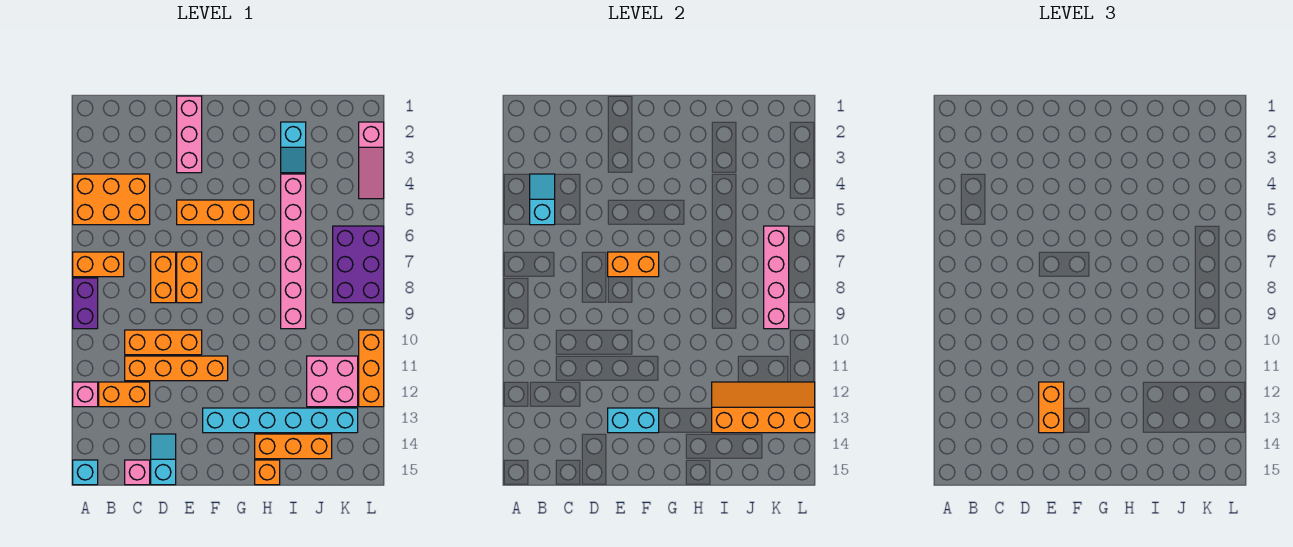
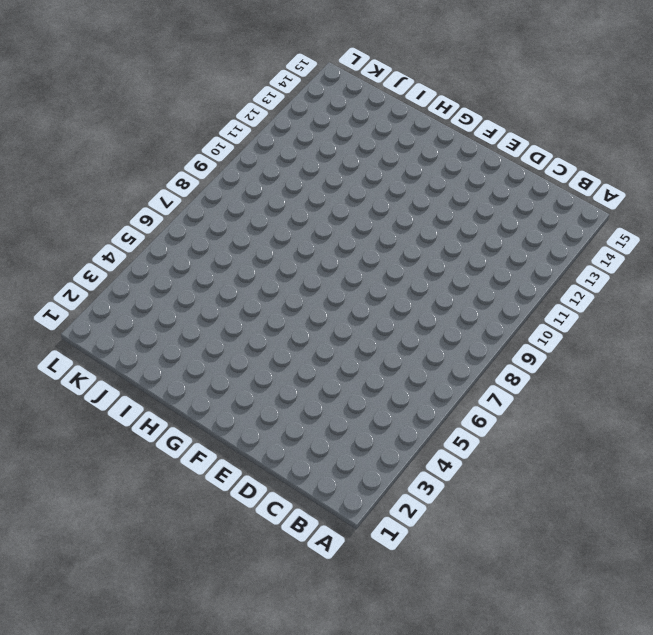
none -> orange brick A4:C5 level 1
none -> orange brick A7:B7 level 1
none -> purple brick A8:A9 level 1

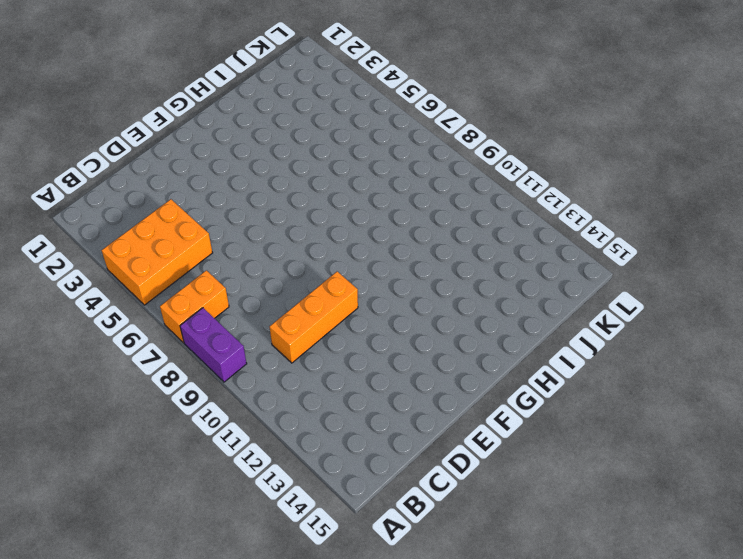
none -> pink brick A12 level 1
none -> cyan brick A15 level 1
none -> orange brick B12:C12 level 1

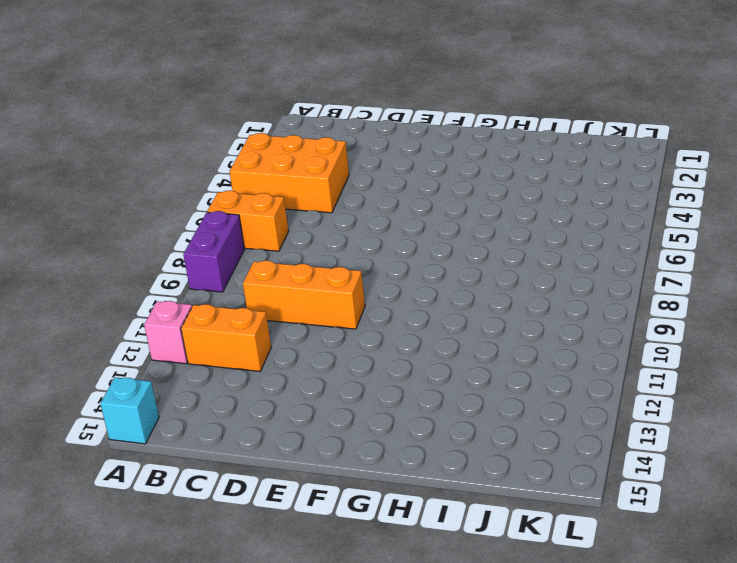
none -> orange brick C11:F11 level 1
none -> pink brick C15 level 1
none -> orange brick D7:D8 level 1

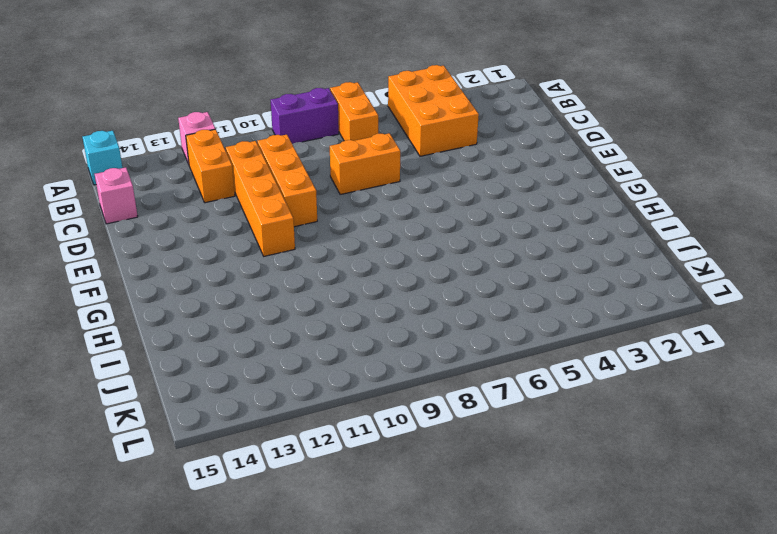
none -> cyan slope D14:D15 level 1 top 15
none -> pink brick E1:E3 level 1
none -> orange brick E5:G5 level 1

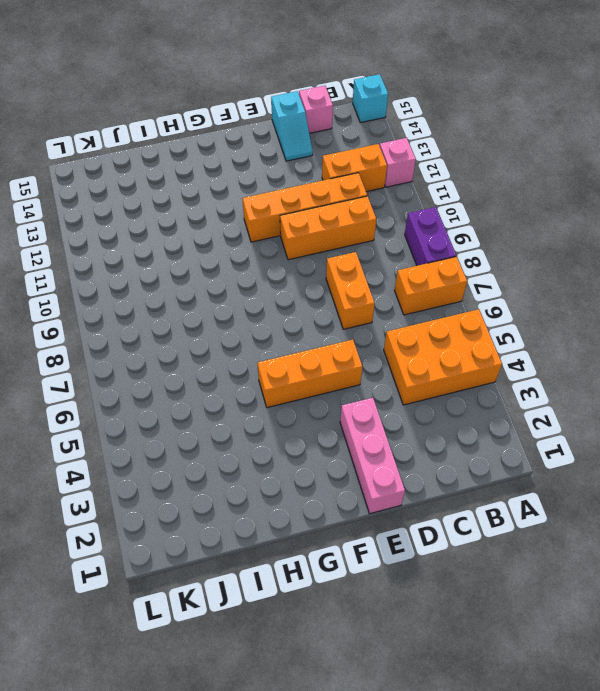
none -> orange brick E7:E8 level 1
none -> cyan brick F13:K13 level 1
none -> orange brick H14:J14 level 1

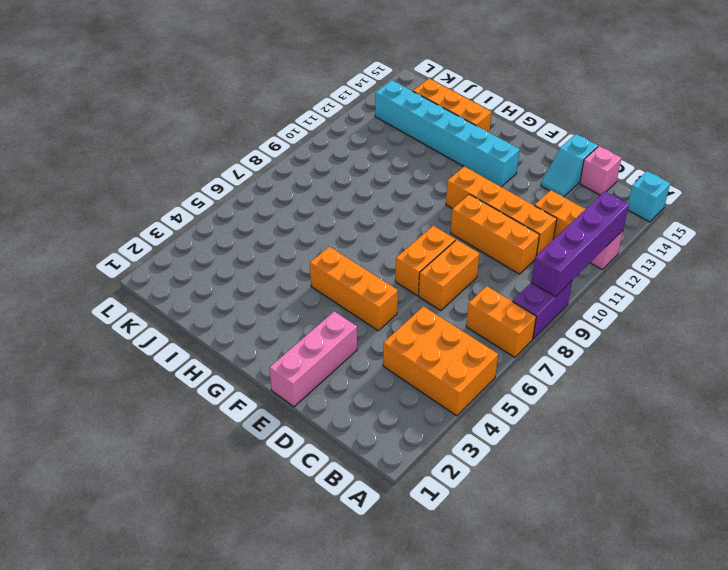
purple brick A9:A12 level 2 -> none
none -> orange brick H15 level 1
none -> cyan slope I2:I3 level 1 top 2
none -> pink brick I4:I9 level 1

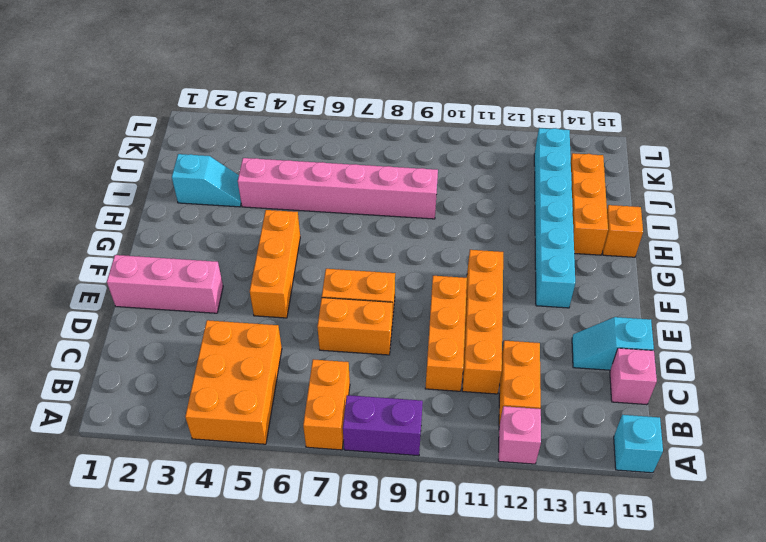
none -> pink brick J11:K12 level 1
none -> purple brick K6:L8 level 1
none -> pink slope L2:L4 level 1 top 2

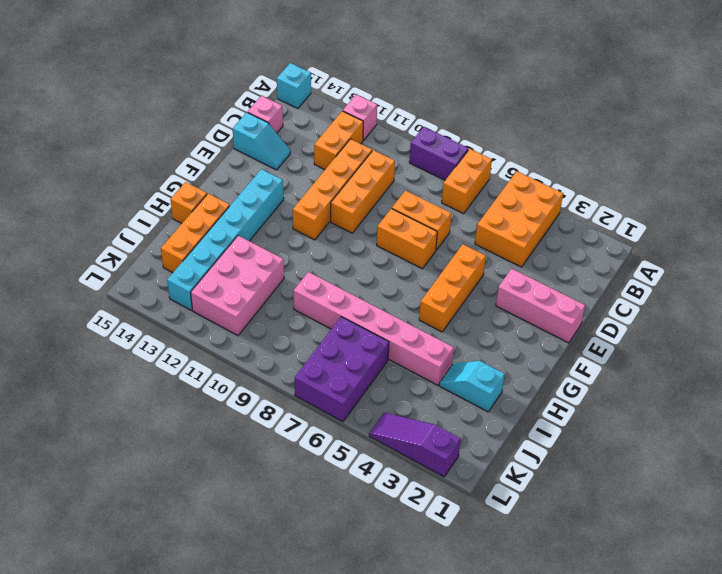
pink brick I11:K12 level 1 -> pink brick J11:K12 level 1
purple brick J6:L7 level 1 -> purple brick K6:L8 level 1
purple slope L2:L4 level 1 top 2 -> pink slope L2:L4 level 1 top 2
none -> orange brick L10:L12 level 1
none -> cyan slope B4:B5 level 2 top 5
none -> orange brick E7:F7 level 2

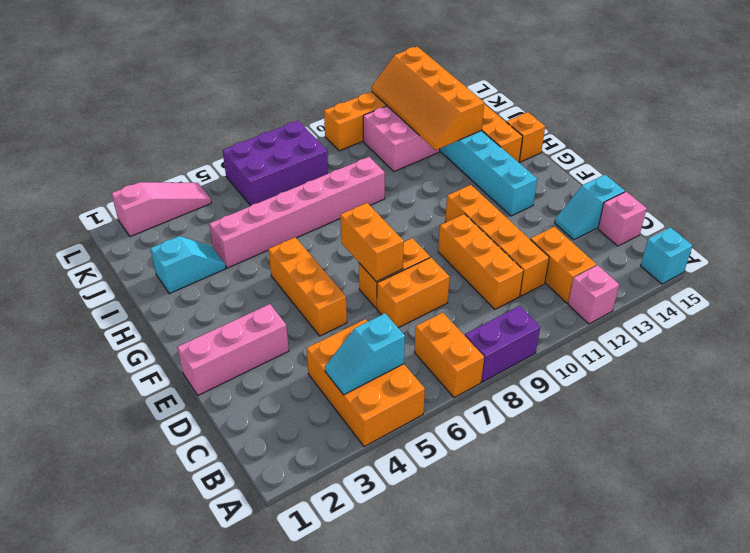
none -> cyan brick E13:F13 level 2
none -> pink brick K6:K9 level 2
none -> orange brick E12:E13 level 3

